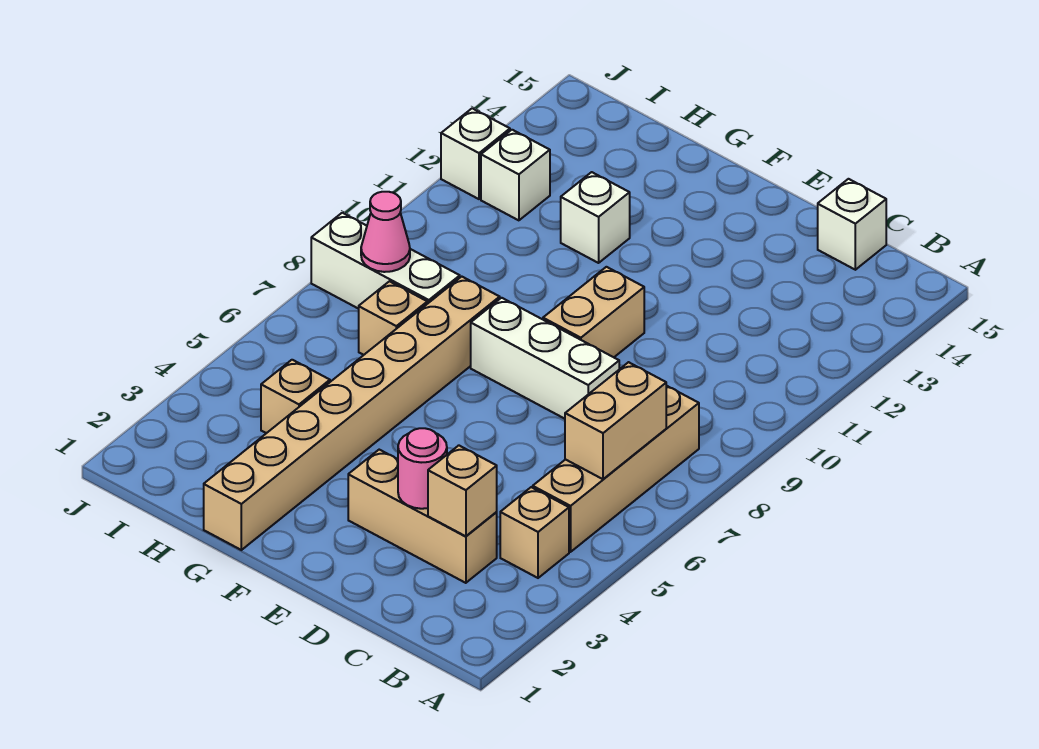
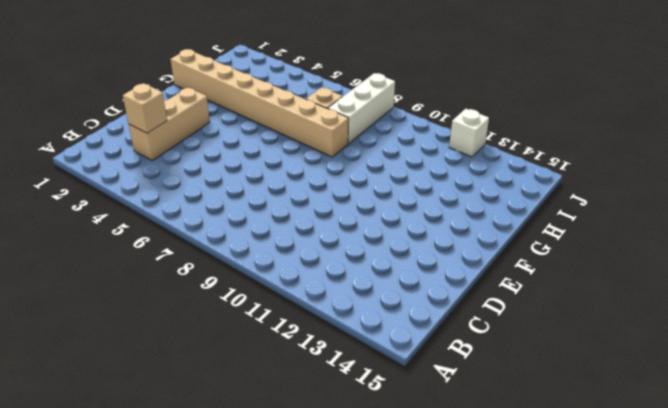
none -> tan brick B4 level 1
none -> tan brick B5:B8 level 1
none -> white brick C15 level 1

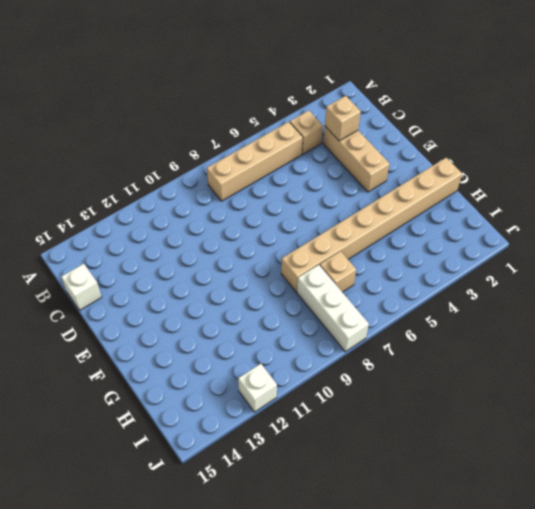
none -> white brick D8:F8 level 1
none -> tan brick E9:E10 level 1
none -> white brick G12 level 1

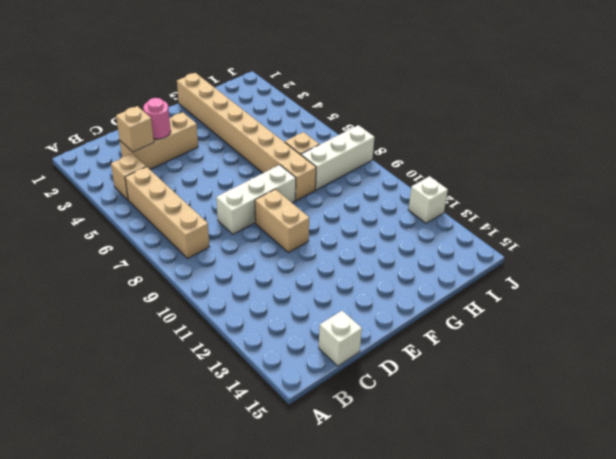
none -> white brick G12 level 1
none -> tan brick H4 level 1
none -> white brick I12 level 1

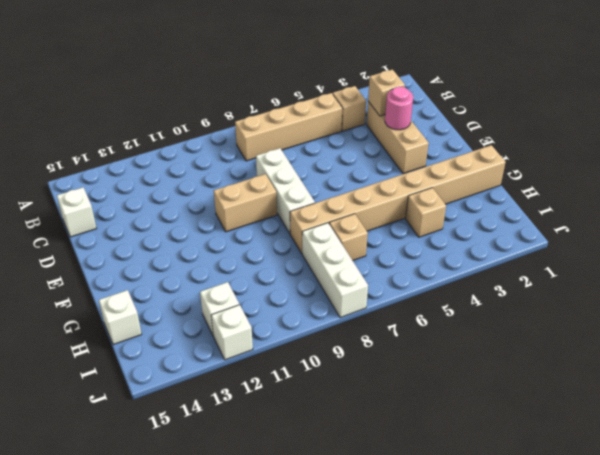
white brick H15 level 1 -> white brick G12 level 1
none -> tan brick B6:B7 level 2
none -> pink cone I8 level 2

